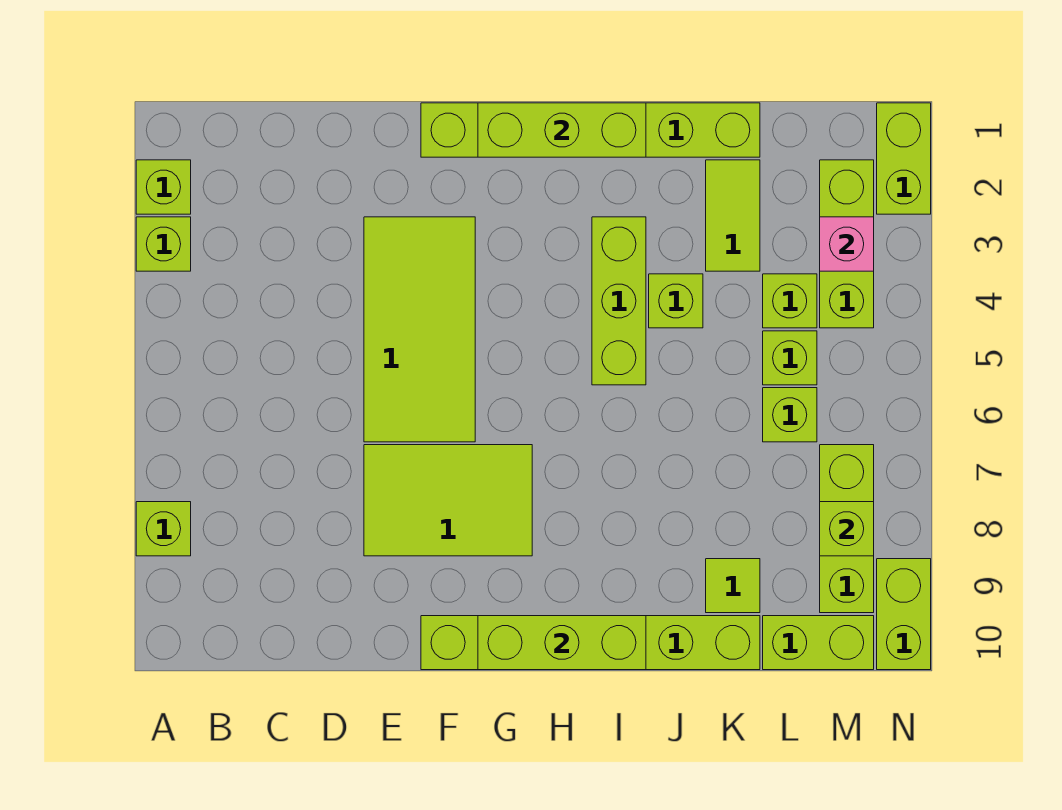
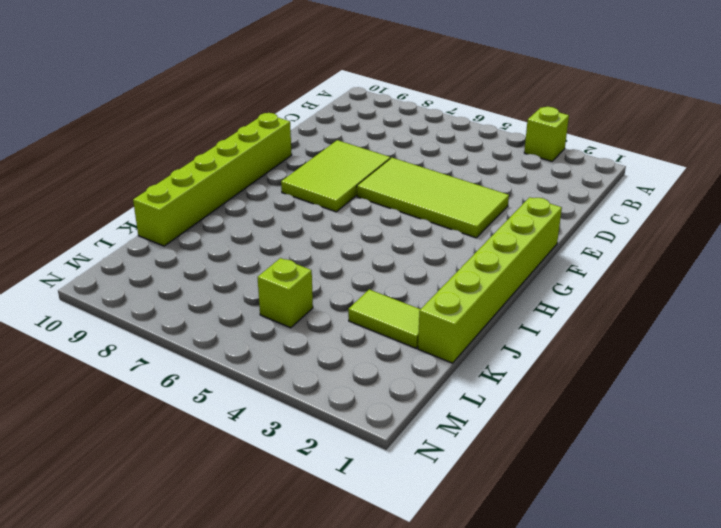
none -> lime brick A2 level 1
none -> lime brick A8 level 1
none -> lime brick I3:I5 level 1

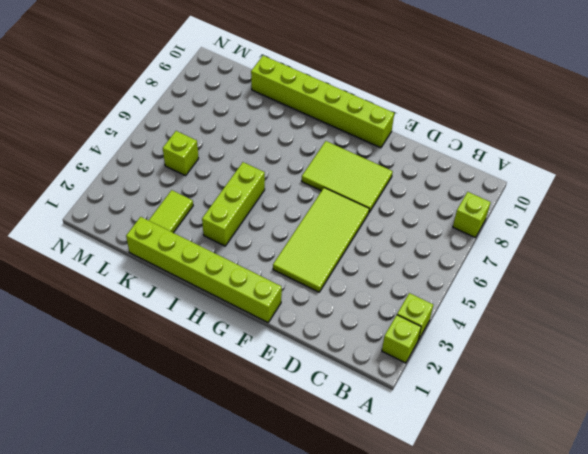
none -> lime brick J4 level 1
none -> lime tile K9 level 1
none -> lime brick L4 level 1

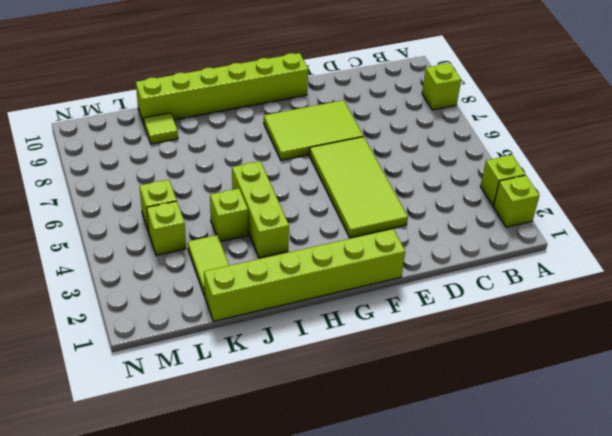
none -> lime brick L6 level 1
none -> lime brick L10:M10 level 1
none -> lime brick M2:M4 level 1

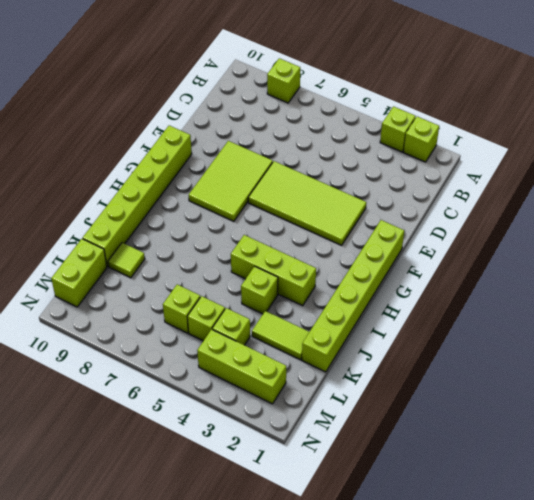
none -> lime brick M7:M9 level 1
none -> lime brick N1:N2 level 1
none -> lime brick N9:N10 level 1

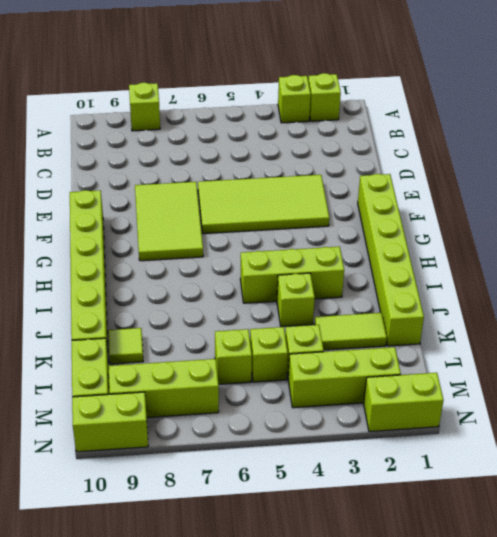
none -> lime brick G1:I1 level 2
none -> lime brick G10:I10 level 2
none -> pink brick M3 level 2

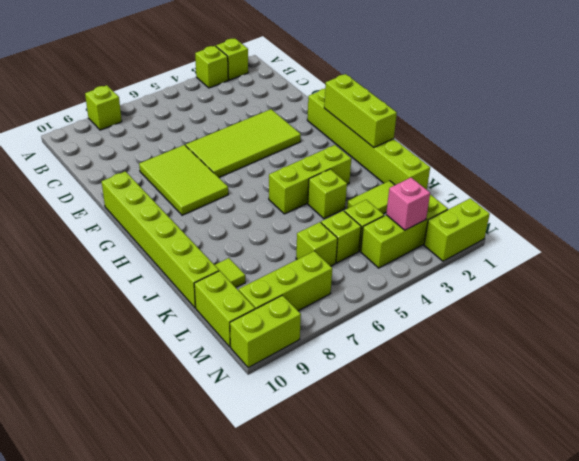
none -> lime brick G10:I10 level 2
none -> lime brick M8 level 2

